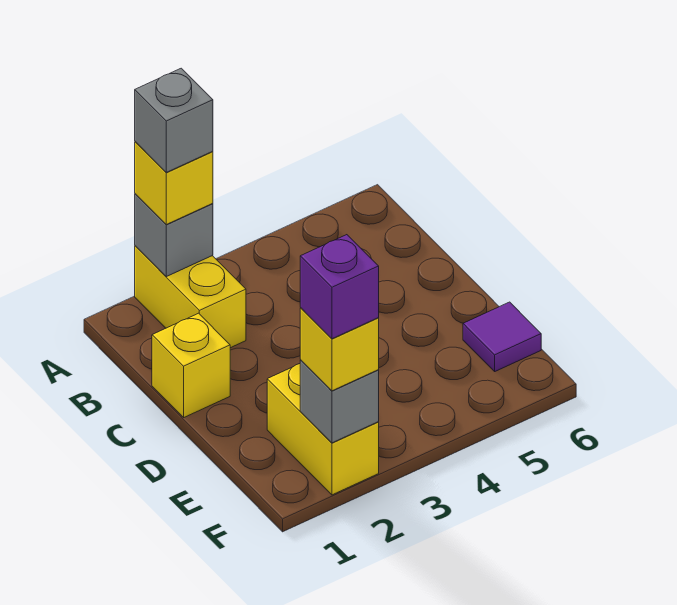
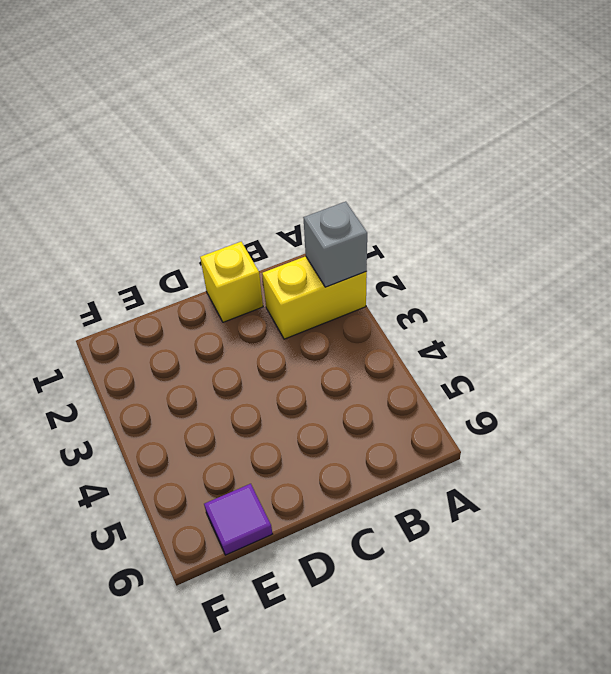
none -> yellow brick E2:F2 level 1
none -> grey brick F2 level 2

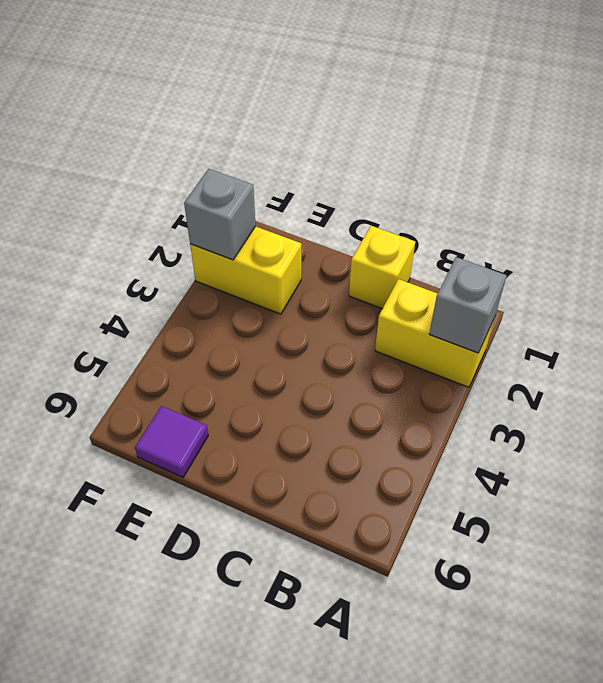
none -> yellow brick A2 level 3
none -> yellow brick F2 level 3

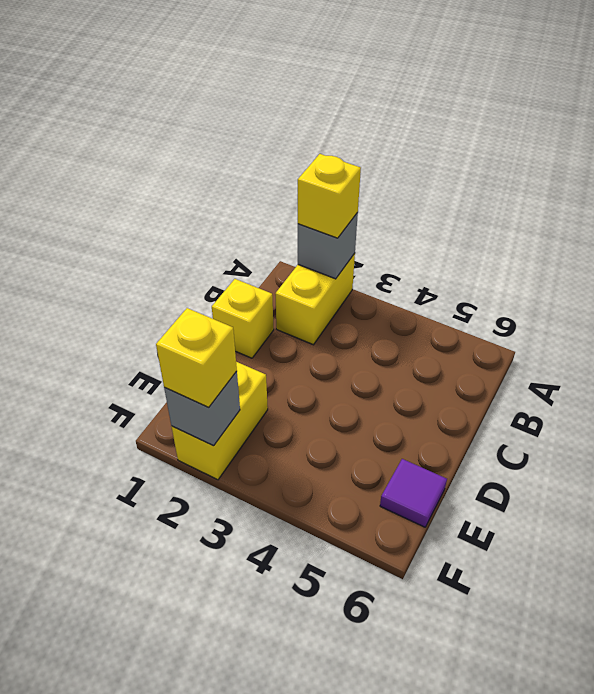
none -> grey brick A2 level 4
none -> purple brick F2 level 4

